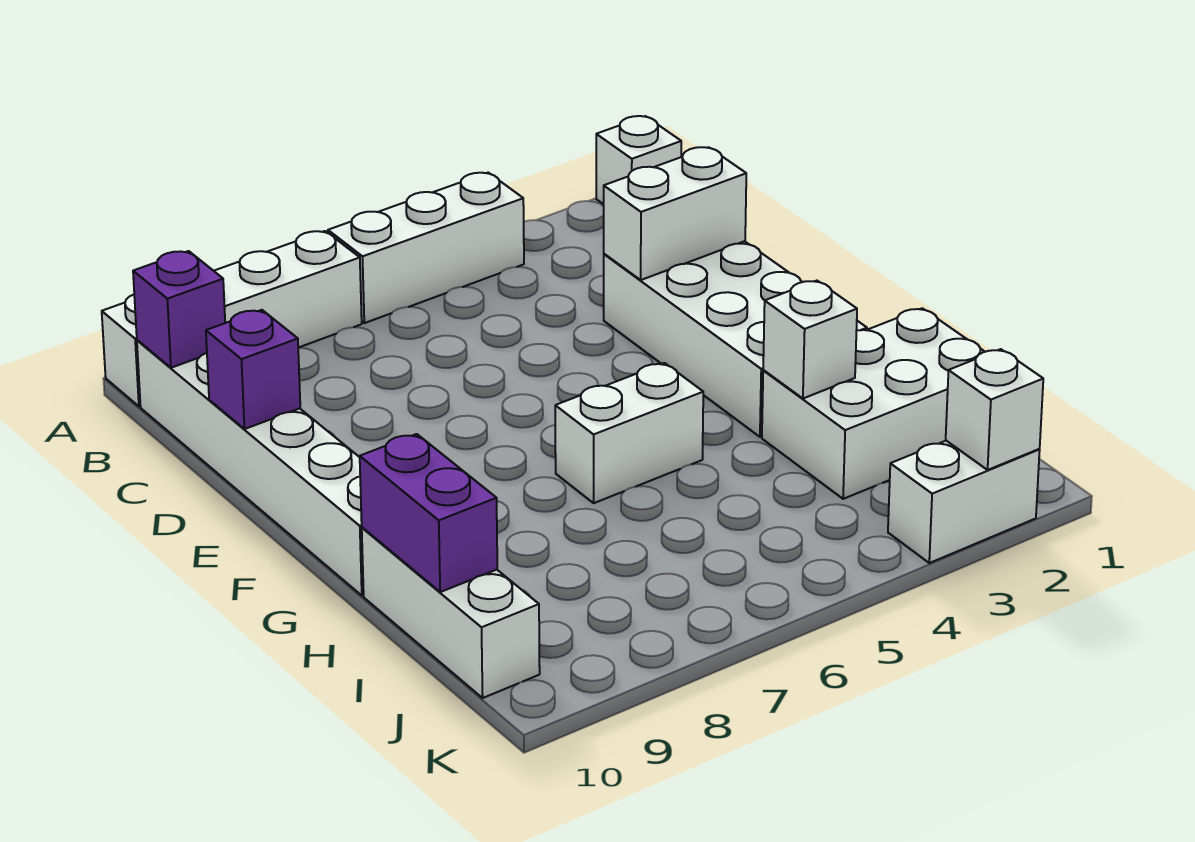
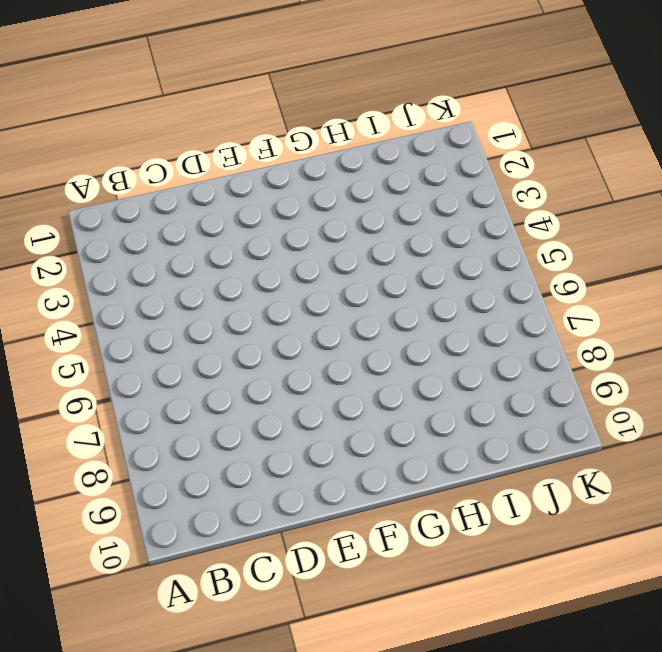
none -> white brick A1 level 1
none -> white brick A4:A6 level 1
none -> white brick A7:A10 level 1

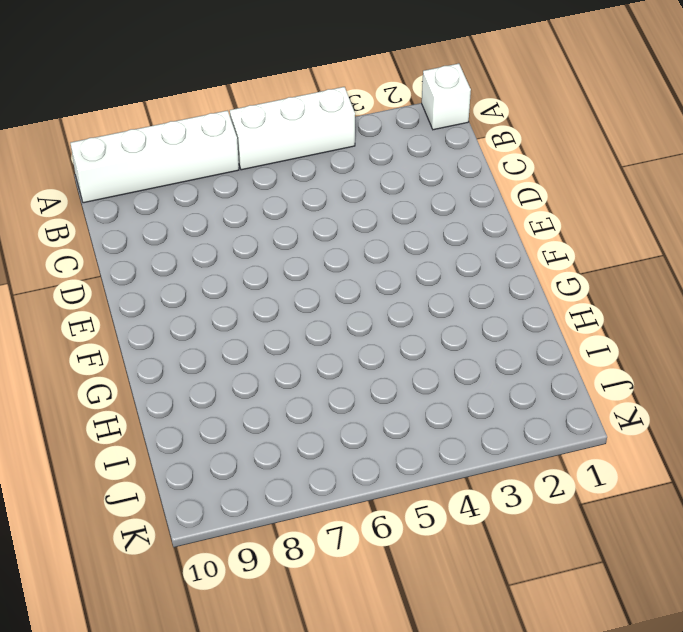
none -> white brick B10:G10 level 1
none -> white brick D2:G3 level 1
none -> white brick G5:G6 level 1

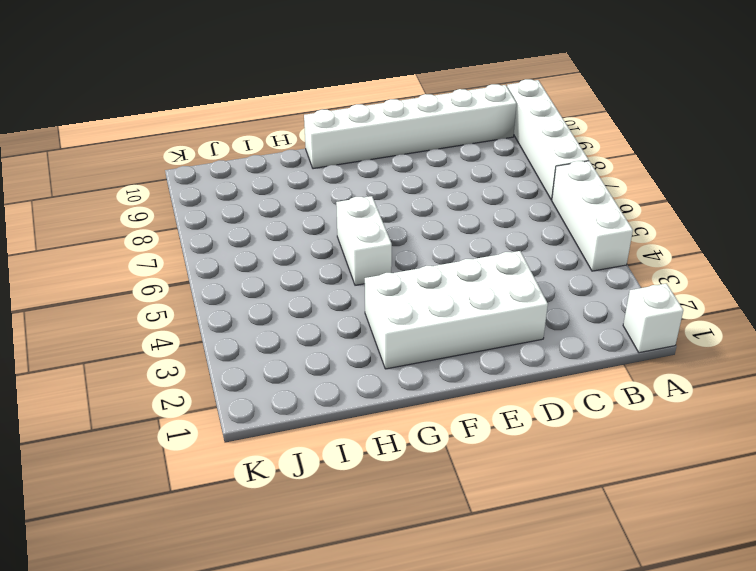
none -> white brick H1:I3 level 1
none -> white brick H10:J10 level 1
none -> white brick K2:K3 level 1

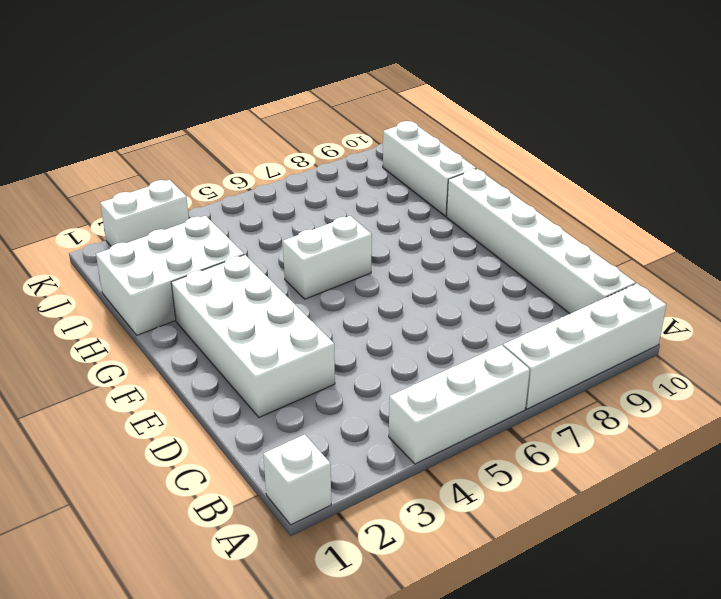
none -> purple brick B10 level 2
none -> white brick D2:D3 level 2
none -> purple brick D10 level 2

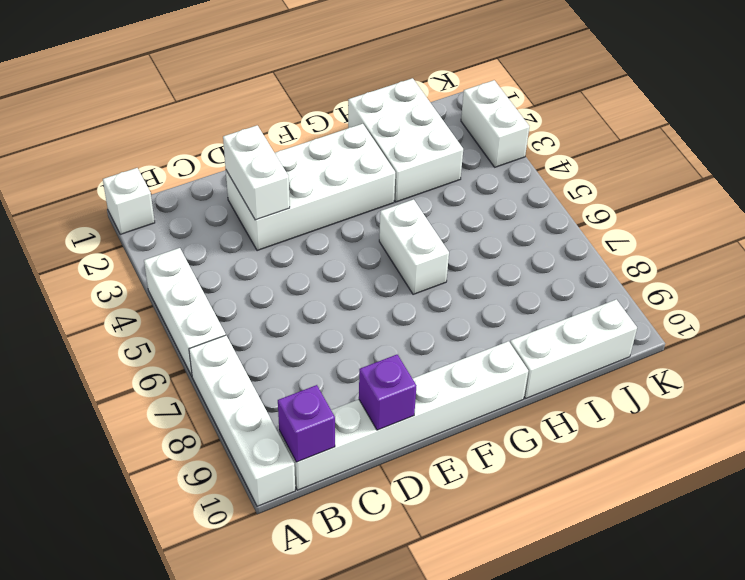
none -> white brick H3 level 2
none -> purple brick H10:I10 level 2
none -> white brick K2 level 2

